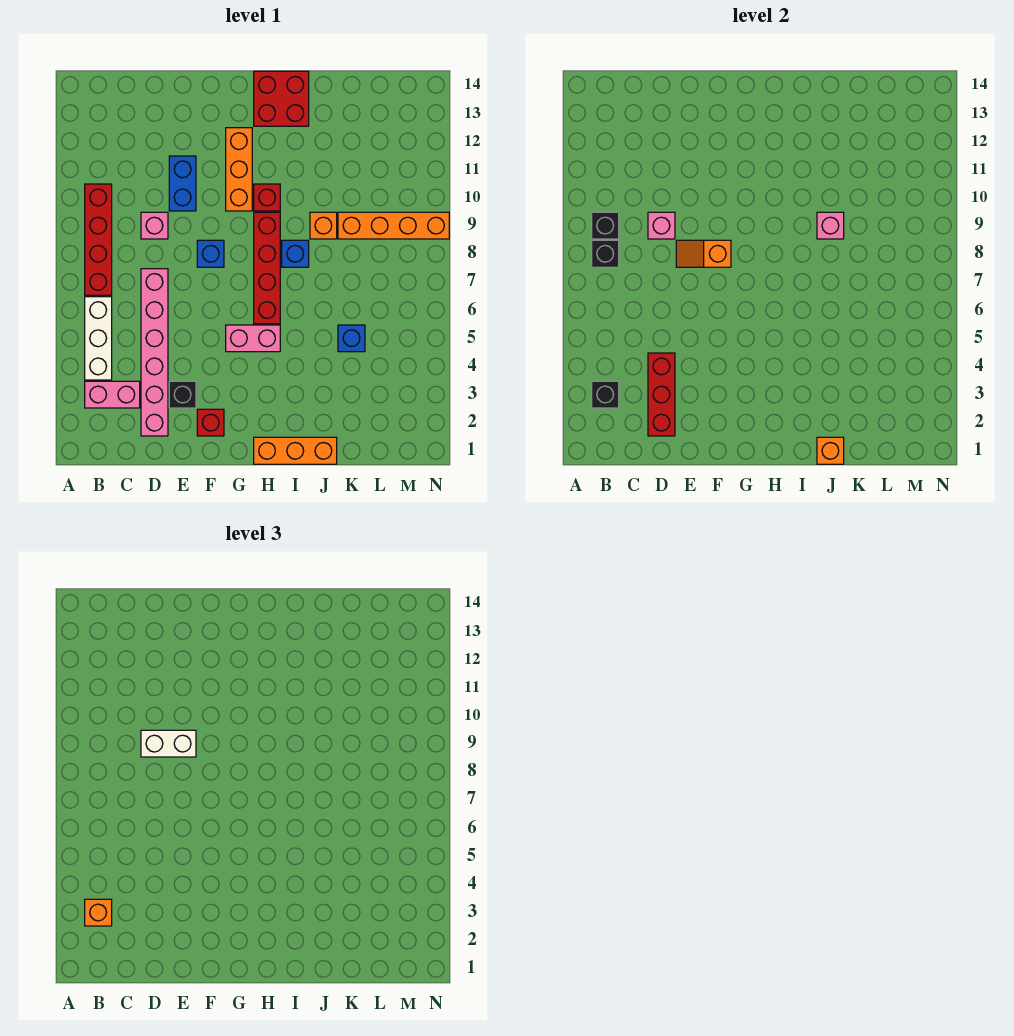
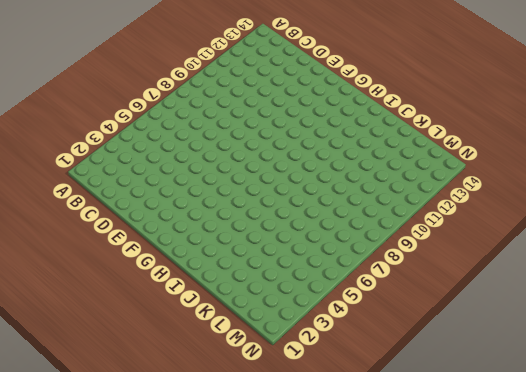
none -> pink brick B3:C3 level 1
none -> white brick B4:B6 level 1
none -> red brick B7:B10 level 1

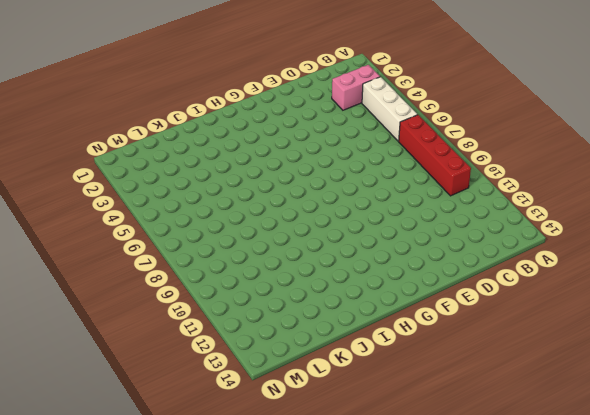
none -> pink brick D2:D7 level 1
none -> pink brick D9 level 1
none -> black brick E3 level 1

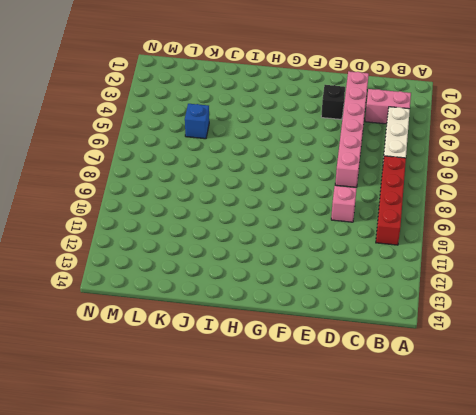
none -> blue brick E10:E11 level 1
none -> red brick F2 level 1
none -> blue brick F8 level 1

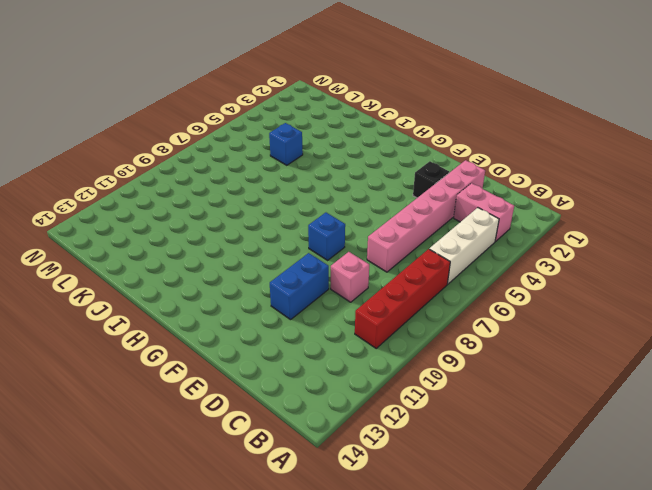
none -> red brick F2 level 1
none -> pink brick G5:H5 level 1
none -> orange brick G10:G12 level 1

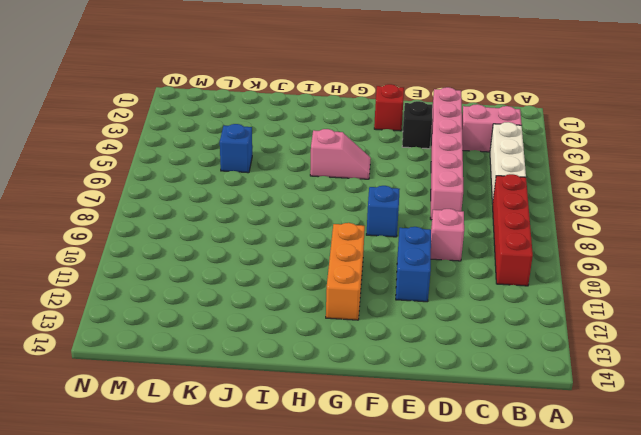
pink slope G5:H5 level 1 top H -> pink brick G5:H5 level 1
none -> orange brick H1:J1 level 1
none -> red brick H6:H9 level 1
none -> red brick H10 level 1

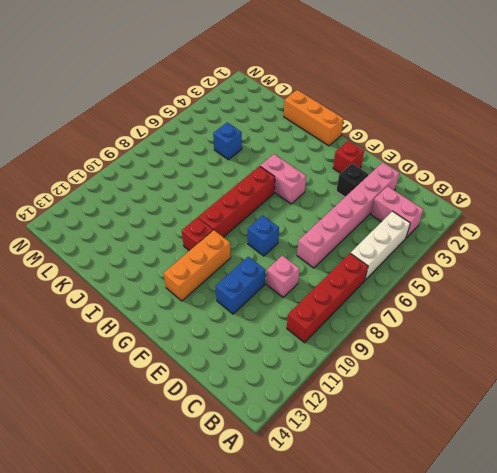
none -> red brick H13:I14 level 1
none -> blue brick I8 level 1
none -> orange brick J9 level 1

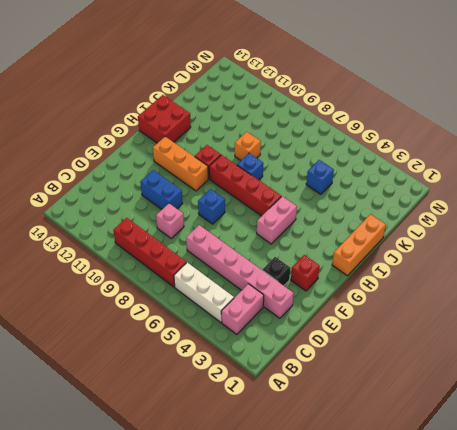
none -> orange brick K9:N9 level 1
none -> black brick B3 level 2
none -> black brick B8 level 2

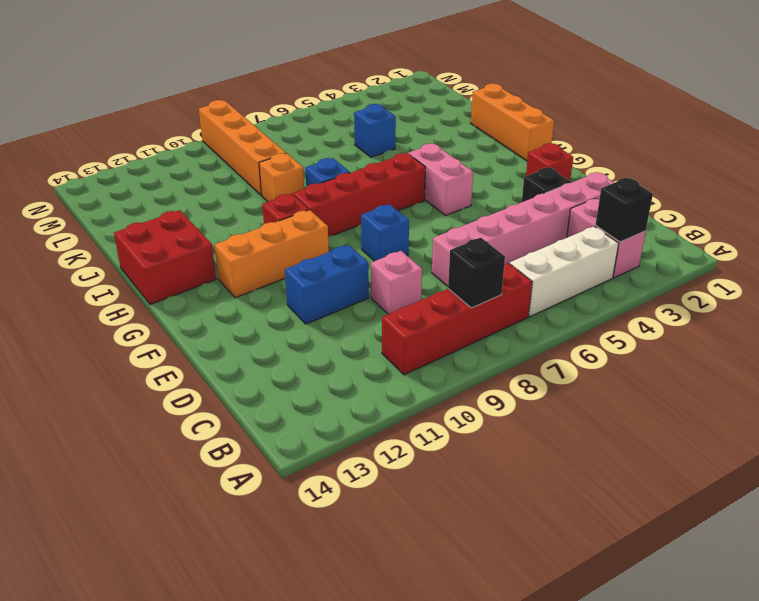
none -> black brick B9 level 2
none -> red brick D2:D4 level 2
none -> pink brick D9 level 2

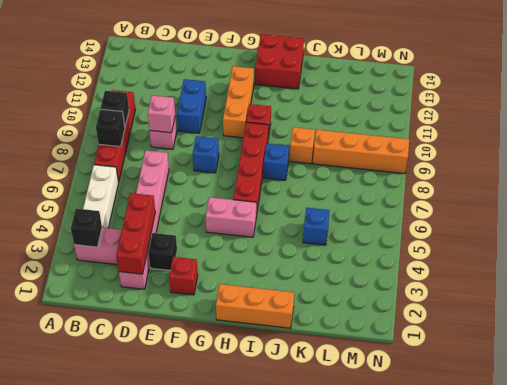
none -> orange slope E8:F8 level 2 top F
none -> orange brick J1 level 2
none -> pink brick J9 level 2

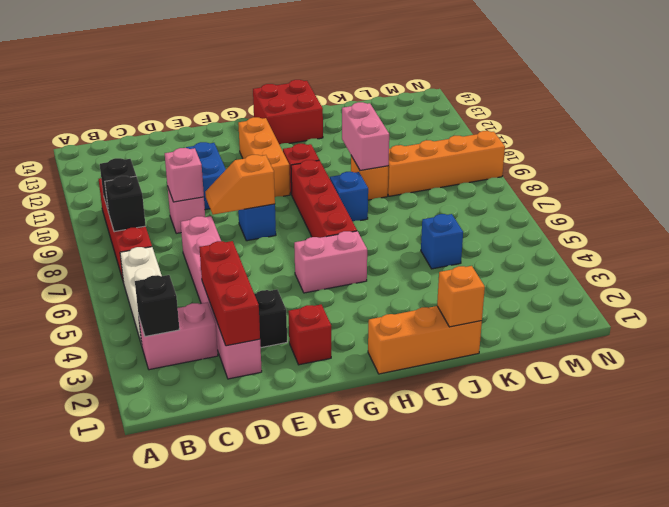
pink brick J9:J10 level 2 -> pink brick J9 level 2
none -> orange brick B3 level 3
none -> white brick D9:E9 level 3

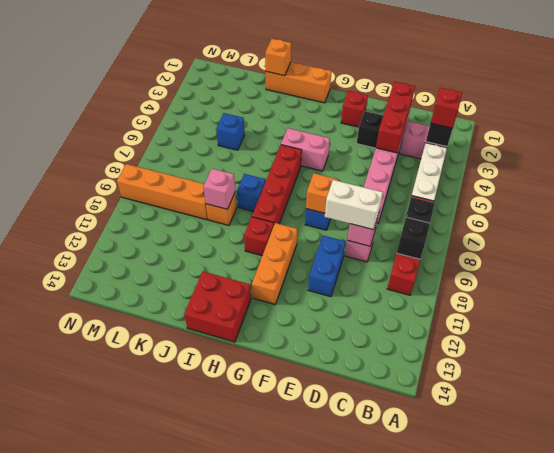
red brick B3 level 3 -> orange brick B3 level 3

